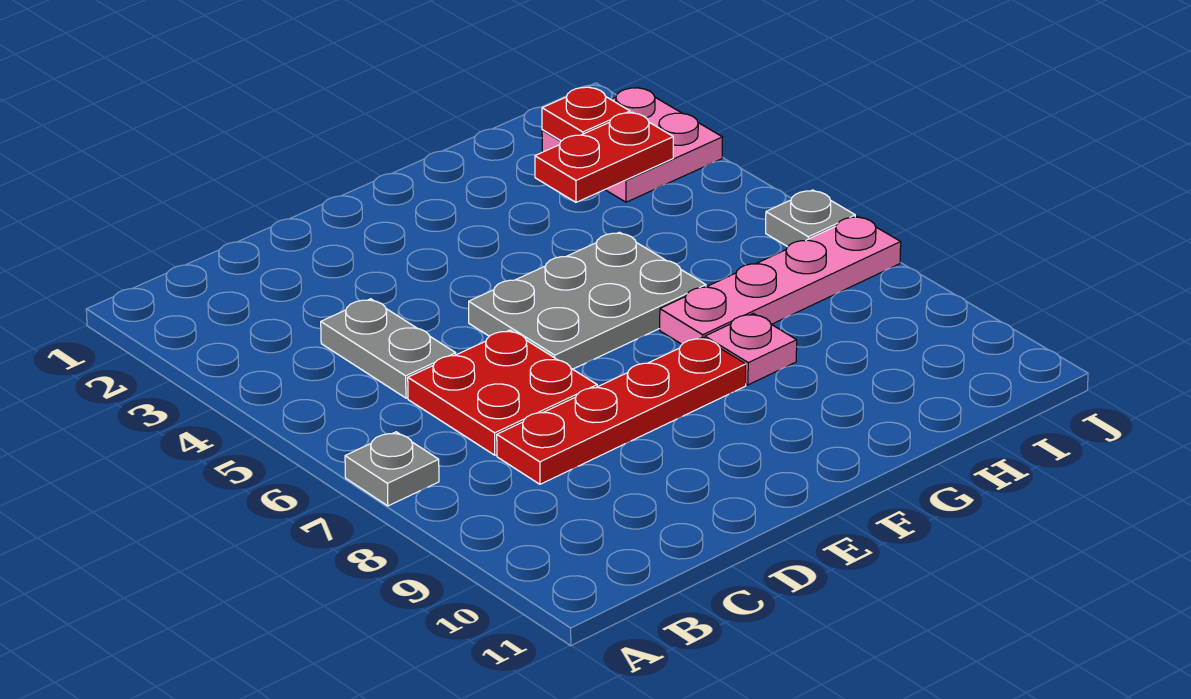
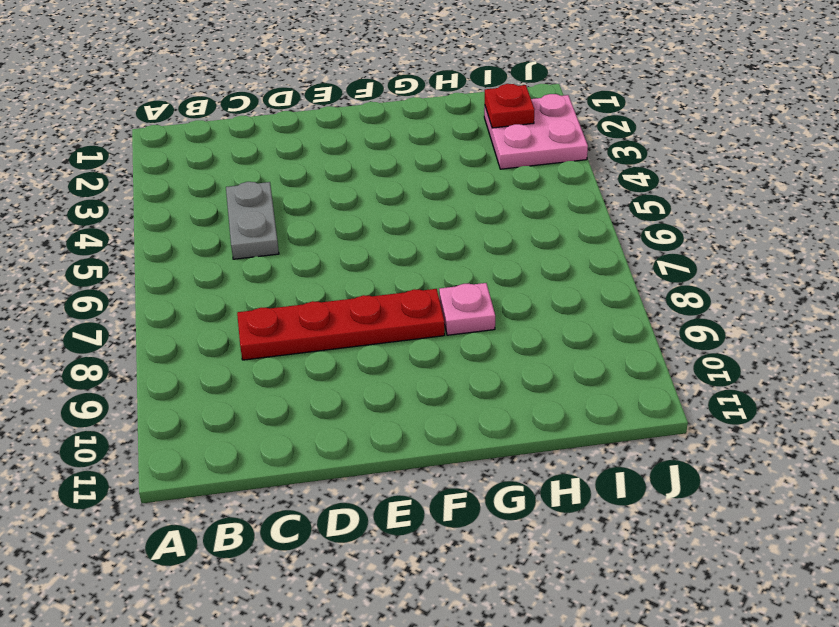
none -> grey plate A7 level 1
none -> red plate C6:D7 level 1

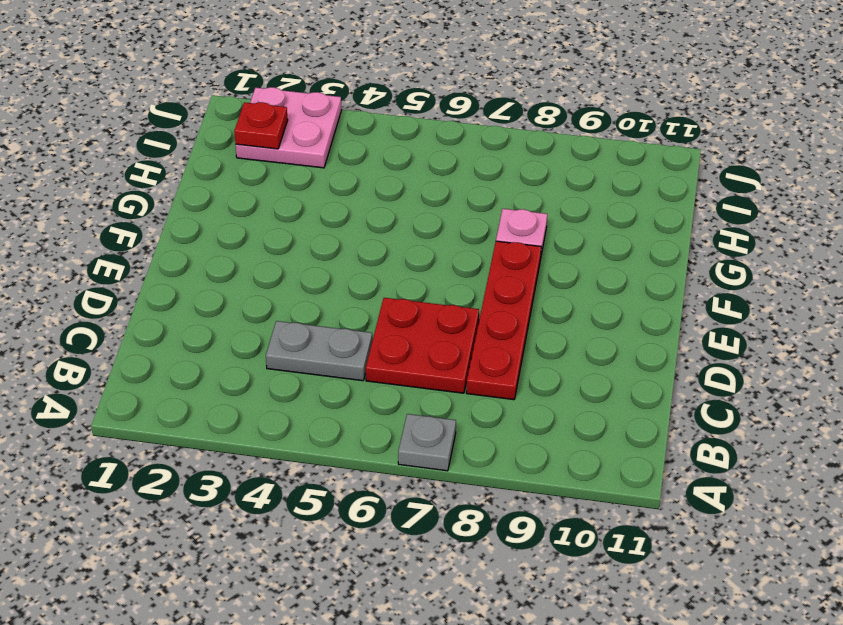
none -> grey plate E5:G6 level 1
none -> pink plate G7:J7 level 1

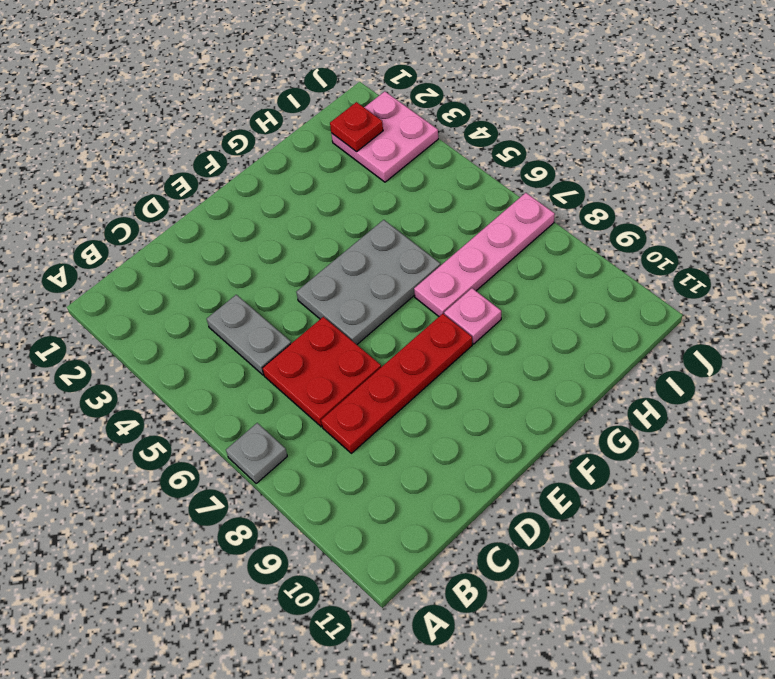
none -> grey plate J6 level 1
none -> red plate H3:I3 level 2

